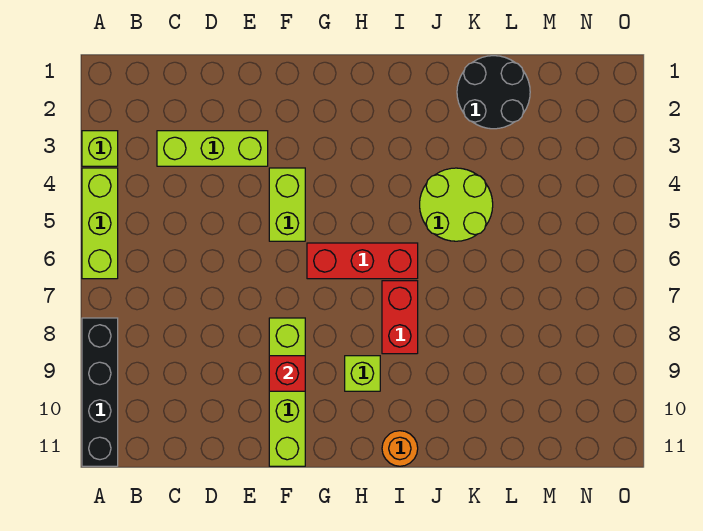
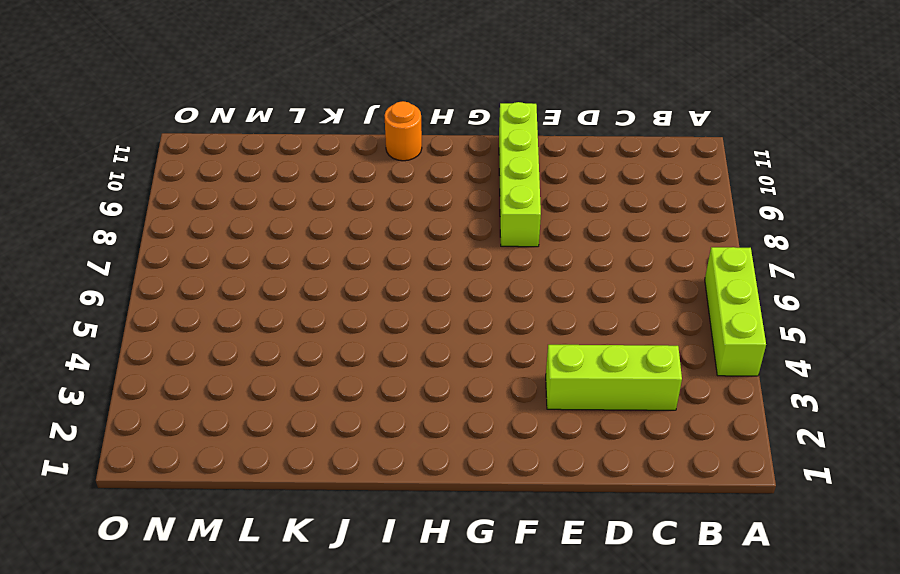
none -> lime brick A3 level 1
none -> black brick A8:A11 level 1
none -> lime brick F4:F5 level 1

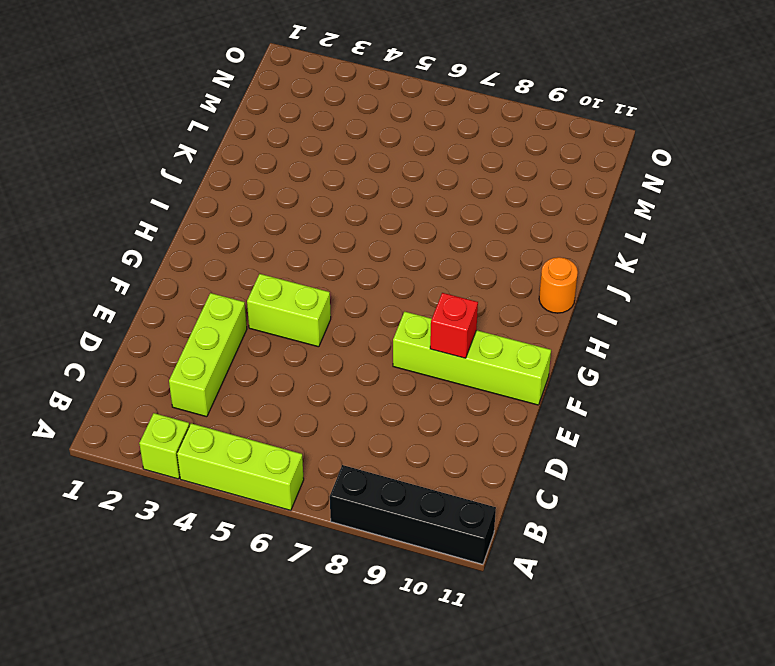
none -> red brick G6:I6 level 1
none -> lime brick H9 level 1
none -> red brick I7:I8 level 1

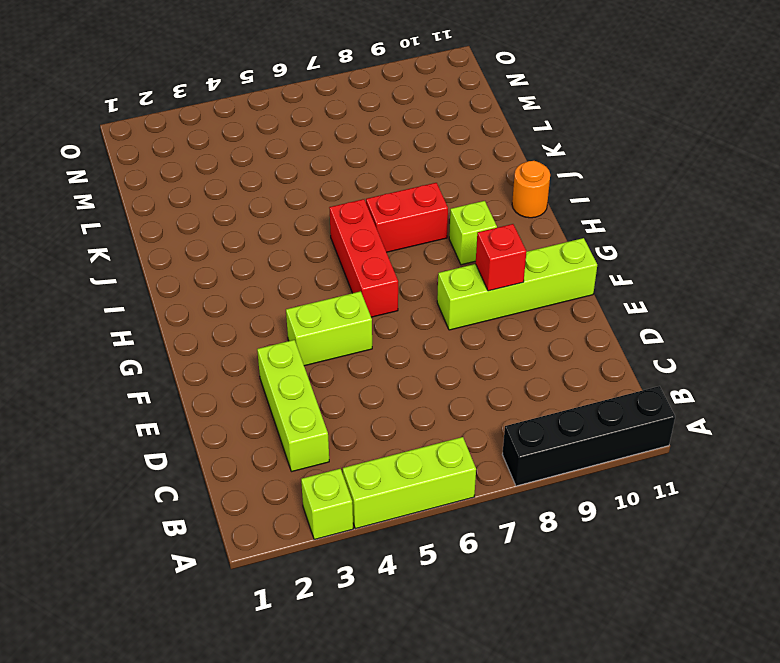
none -> lime round brick J4:K5 level 1
none -> black round brick K1:L2 level 1

